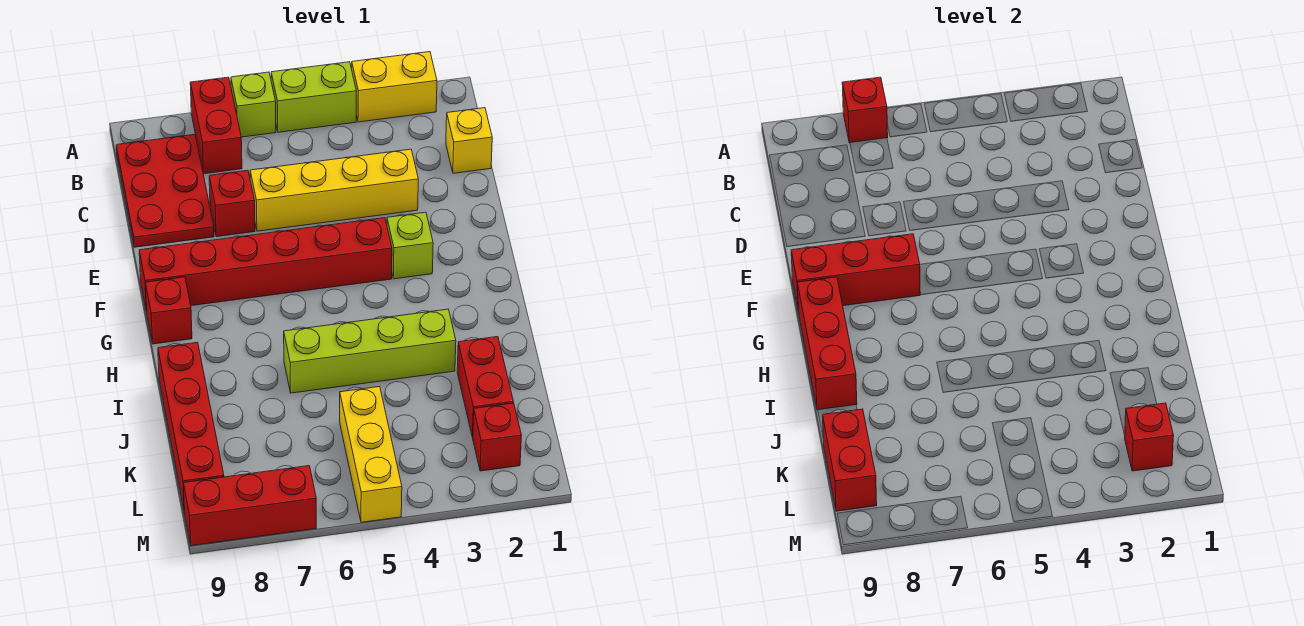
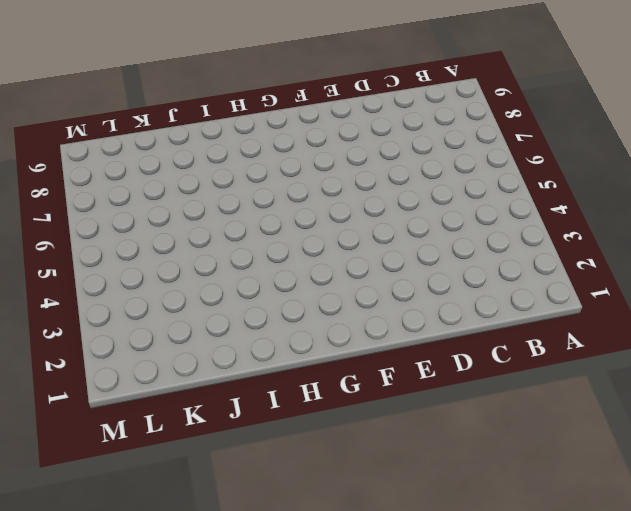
none -> yellow brick A2:A3 level 1
none -> lime brick A4:A5 level 1
none -> lime brick A6 level 1

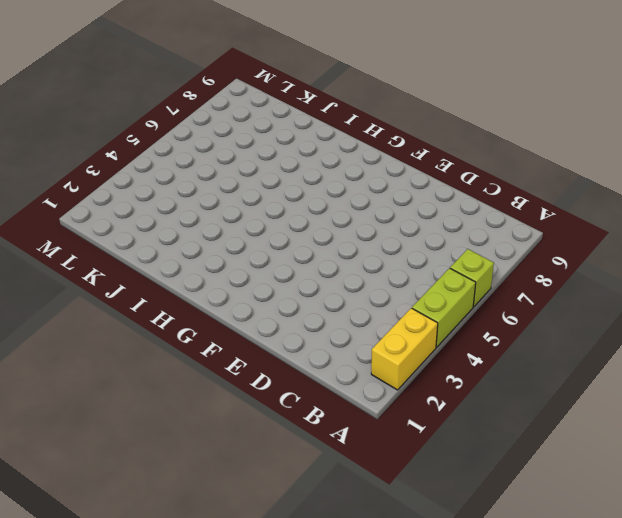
none -> red brick A7:B7 level 1
none -> red plate B8:D9 level 1
none -> yellow brick C1 level 1

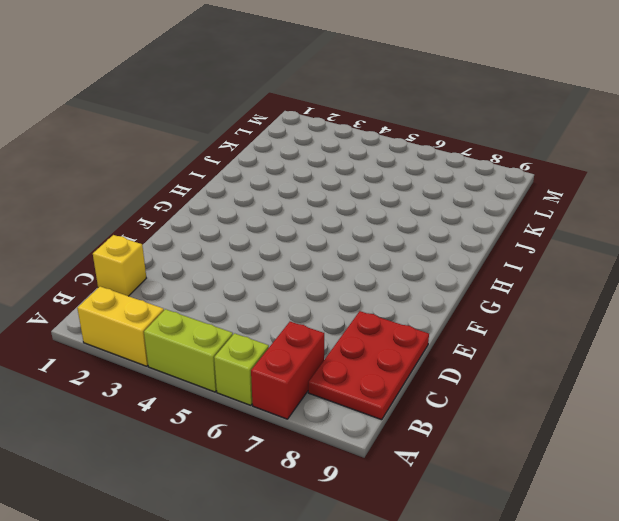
none -> yellow brick D3:D6 level 1
none -> red brick D7 level 1
none -> lime brick F3 level 1

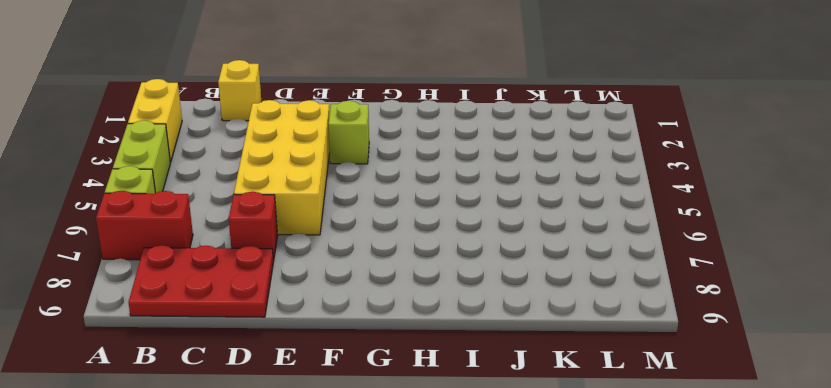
yellow brick D3:E6 level 1 -> yellow brick D3:D6 level 1
none -> red brick F4:F9 level 1
none -> red brick G9 level 1
none -> lime brick I3:I6 level 1

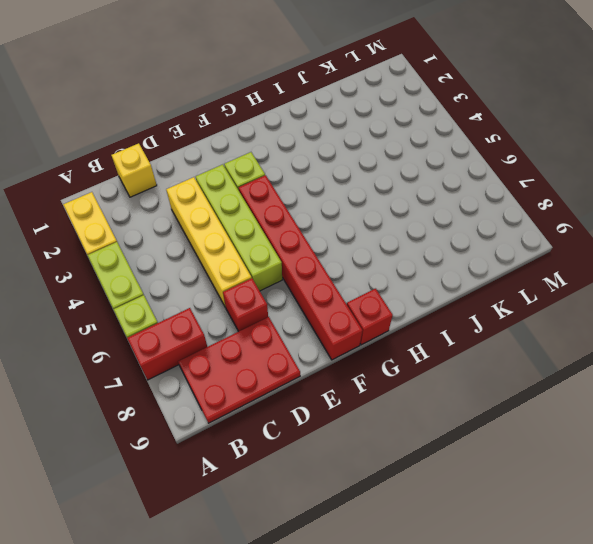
lime brick E3:E6 level 1 -> lime brick I3:I6 level 1
none -> red brick I9:L9 level 1
none -> red brick J2:K2 level 1
none -> yellow brick K5:M5 level 1

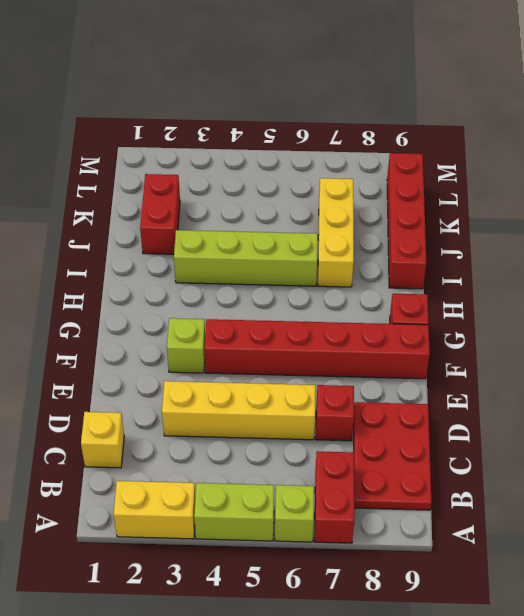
yellow brick I7:K7 level 1 -> yellow brick K5:M5 level 1
none -> red brick L2 level 1
none -> red brick M7:M9 level 1
none -> red brick A7 level 2

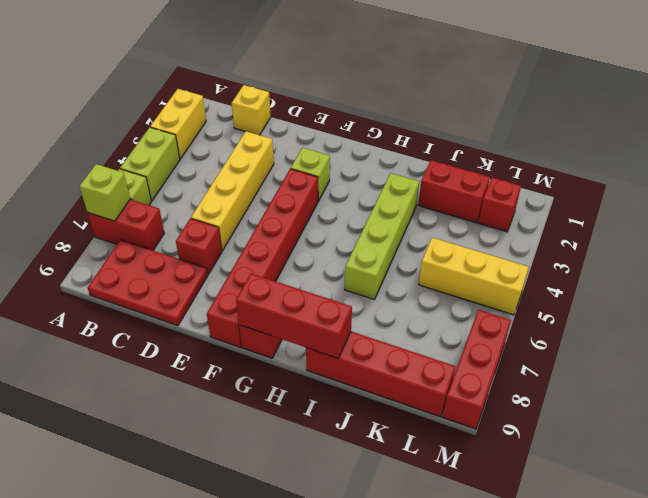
lime brick A7 level 2 -> red brick A7 level 2
none -> red brick F7:F9 level 2
none -> red brick K9:L9 level 2
none -> red brick L2 level 2

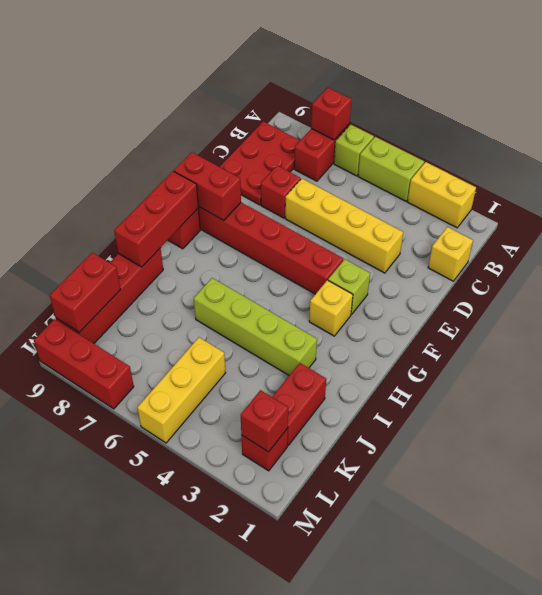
red brick F8:F9 level 2 -> red brick F7:F9 level 2
yellow brick G3 level 1 -> none

